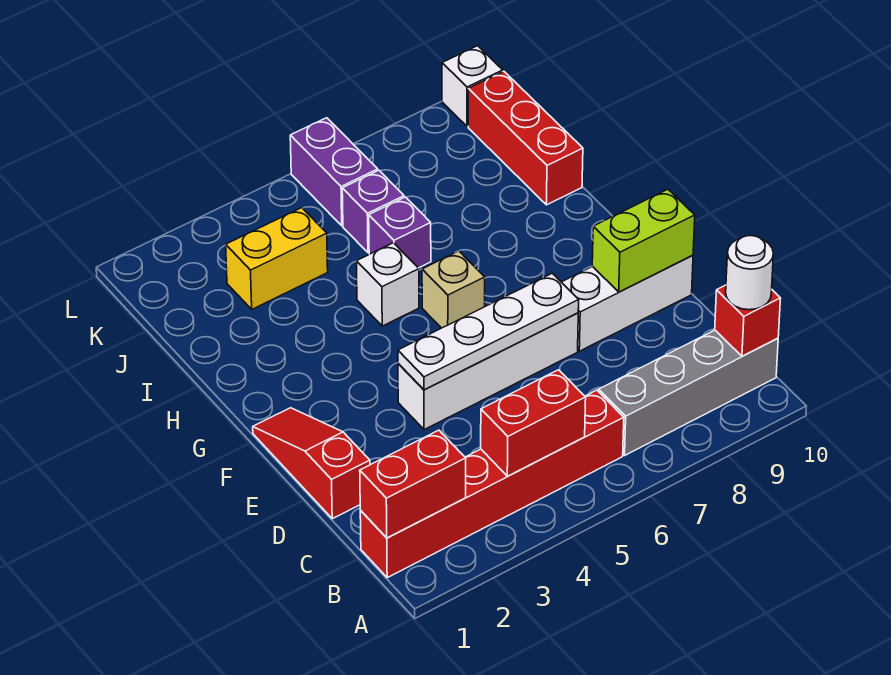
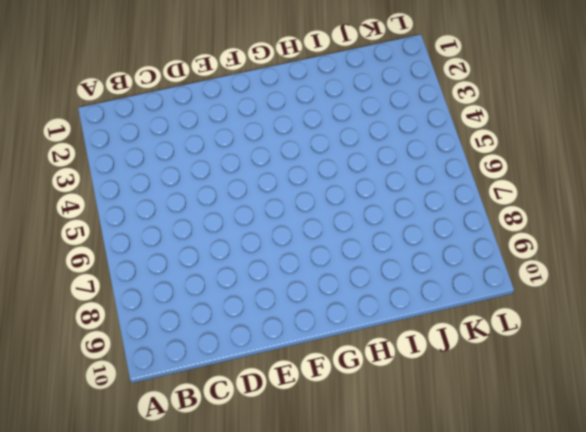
none -> red brick B1:B6 level 1
none -> grey brick B7:B10 level 1
none -> red slope D1:F1 level 1 top D

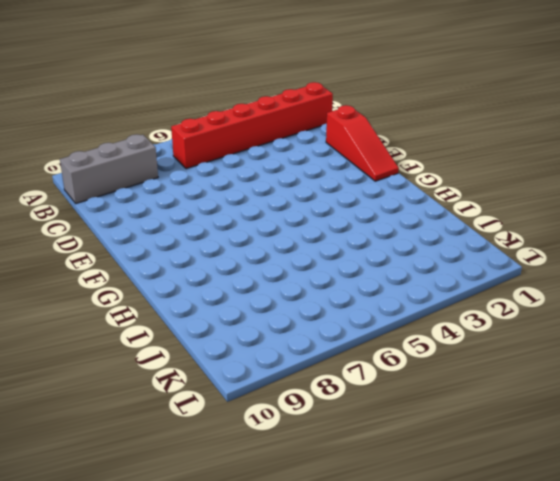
grey brick B8:B10 level 1 -> grey brick B7:B10 level 1
none -> white brick E4:E7 level 1
none -> white brick E8:E10 level 1
none -> tan brick G6 level 1

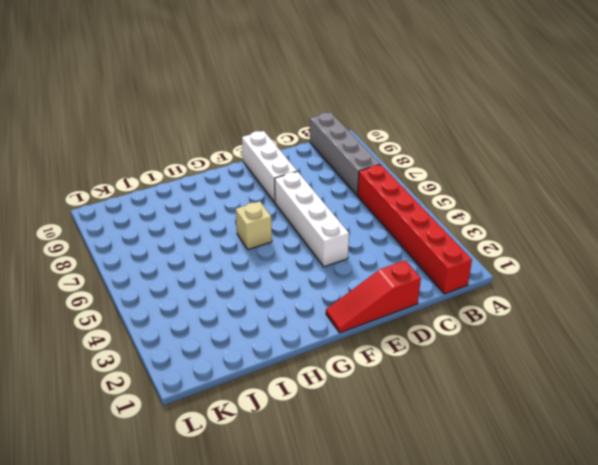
none -> white brick H5 level 1
none -> purple brick I6 level 1
none -> red brick I10:K10 level 1

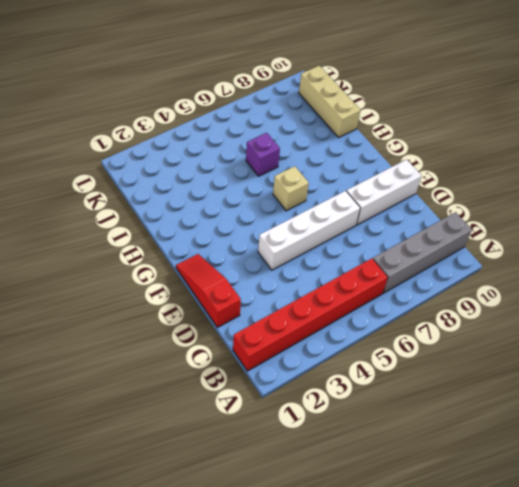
tan brick I10:K10 level 1 -> red brick I10:K10 level 1
none -> white brick H5 level 1
none -> yellow brick J3:J4 level 1
none -> purple brick J6 level 1

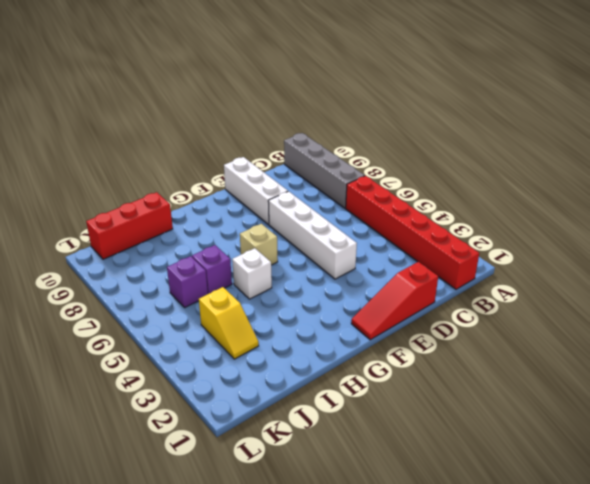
yellow slope J3:J4 level 1 top 4 -> yellow brick J3:J4 level 1
none -> purple brick K6:L6 level 1
none -> white brick L10 level 1
none -> red brick B1:B2 level 2

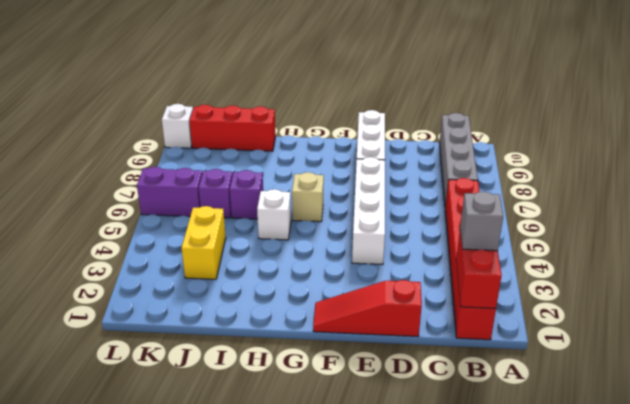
grey brick B2 level 3 -> none
none -> red brick B4:B5 level 2
none -> red brick B10 level 2
none -> white plate E4:E7 level 2

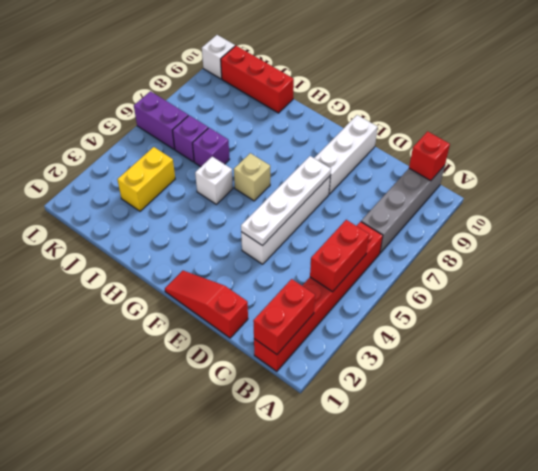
none -> lime brick E9:E10 level 2
none -> white round brick B10 level 3

